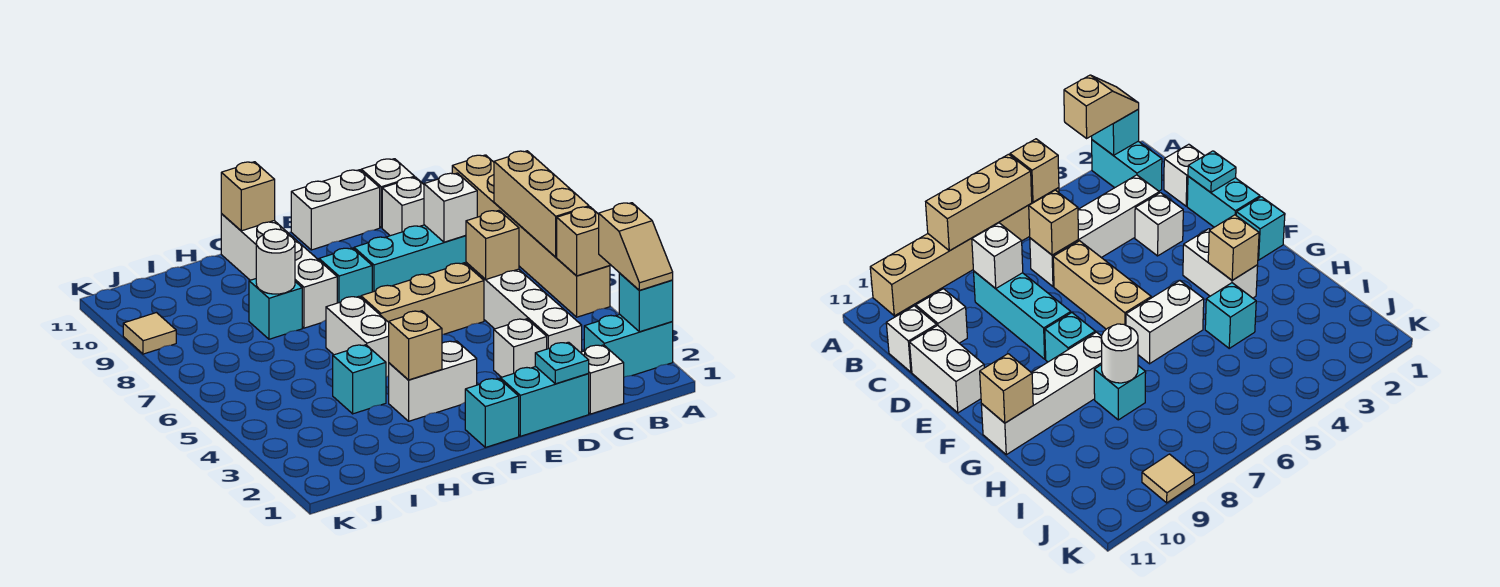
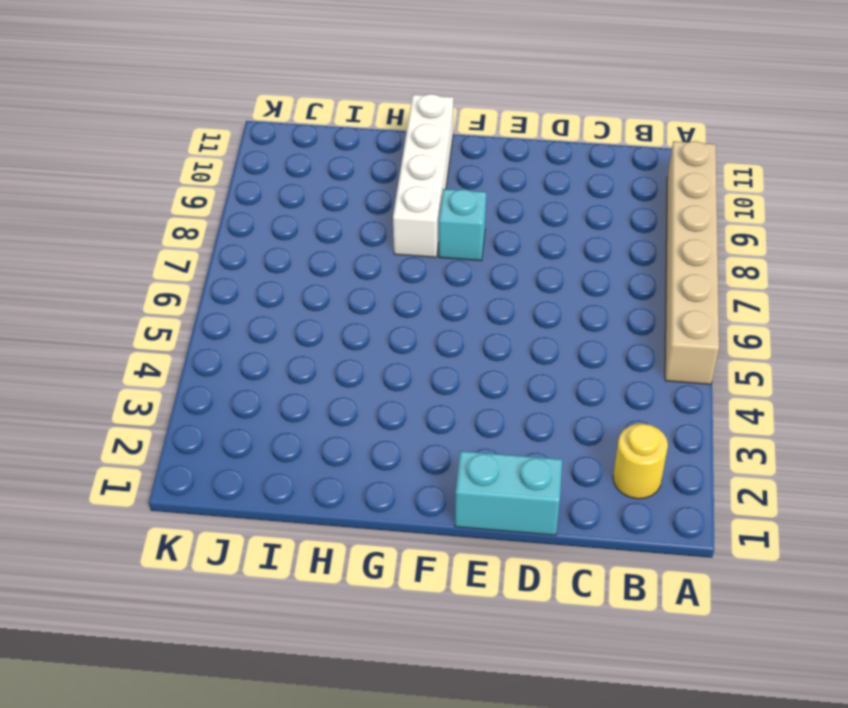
yellow round brick B2 level 1 -> cyan brick A2:B2 level 1
none -> white brick C1 level 1
none -> white brick C3:C6 level 1
none -> cyan brick C8:E8 level 1

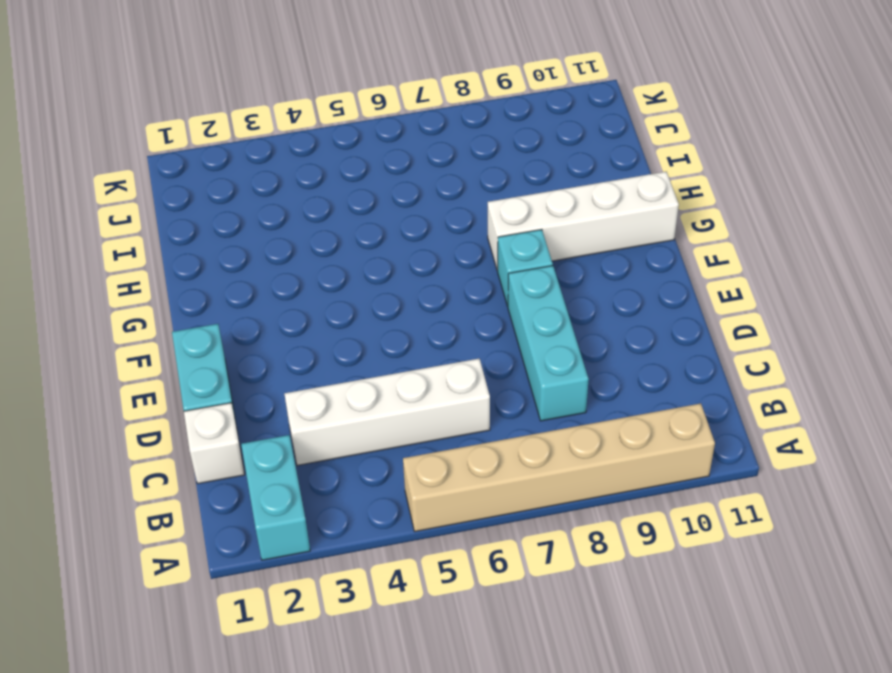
none -> white brick C10 level 1
none -> white brick C11 level 1
none -> white brick D3 level 1

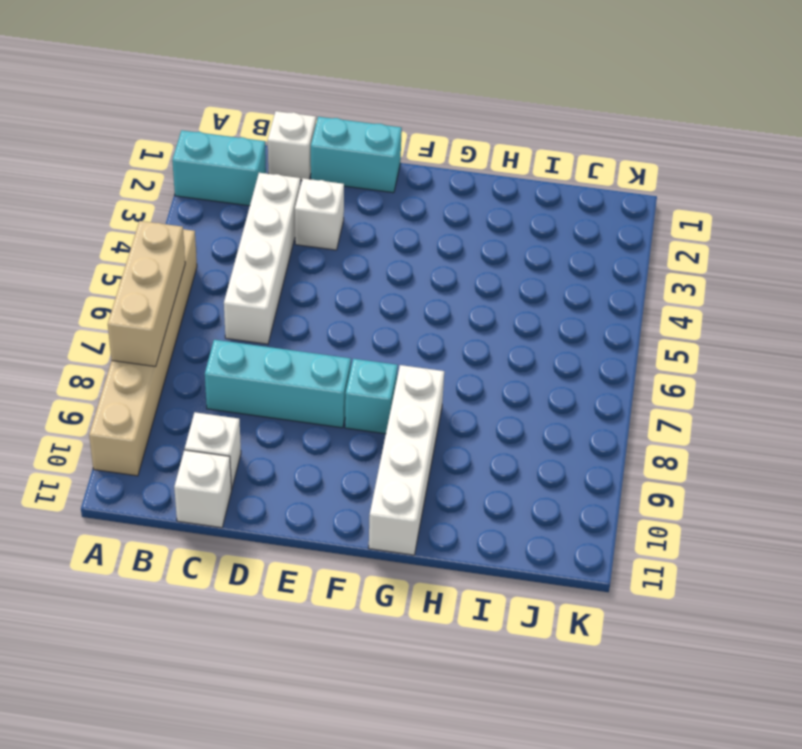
none -> tan brick D6:F6 level 1
none -> white brick D11:E11 level 1
none -> cyan brick F1 level 1

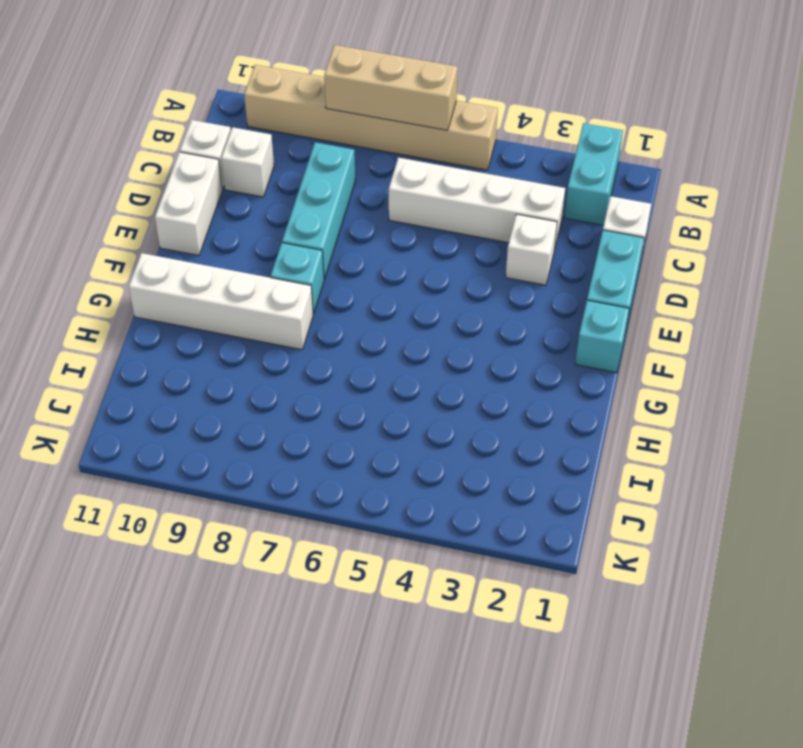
none -> tan brick D6:F6 level 1
none -> white brick F3:G3 level 1
none -> white brick G5:G6 level 1

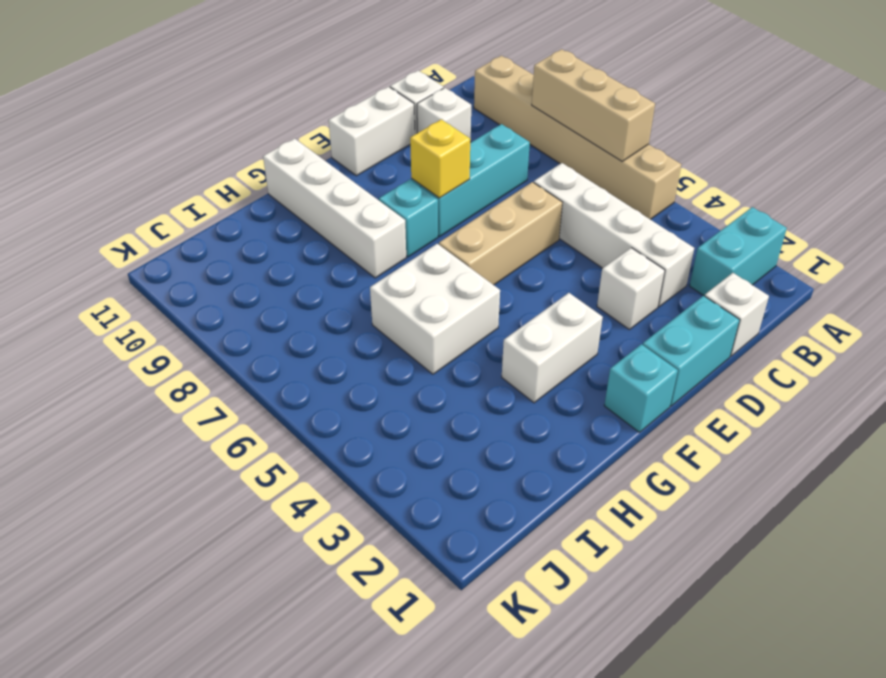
yellow brick E8 level 2 -> none
white brick G5:H6 level 1 -> white brick G5:G6 level 1
none -> cyan brick H4 level 1
none -> cyan brick H8 level 1
none -> tan tile K9 level 1

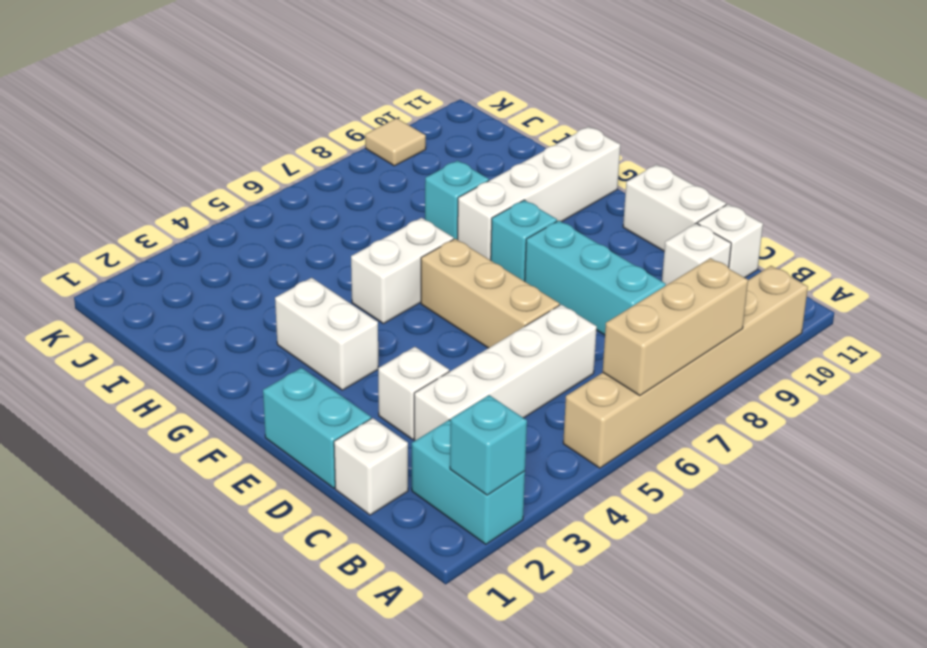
none -> cyan brick F1 level 1
none -> cyan brick H4 level 1
none -> tan brick A5 level 2

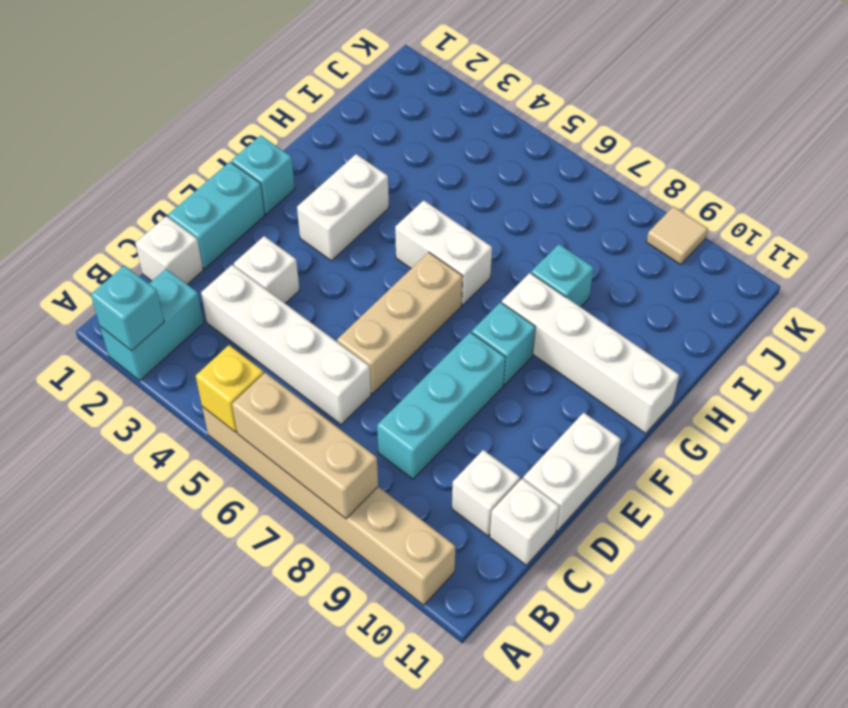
yellow brick A5 level 2 -> tan brick A5 level 2
none -> cyan brick H4 level 1
none -> tan brick C6 level 2
none -> white brick C8 level 2

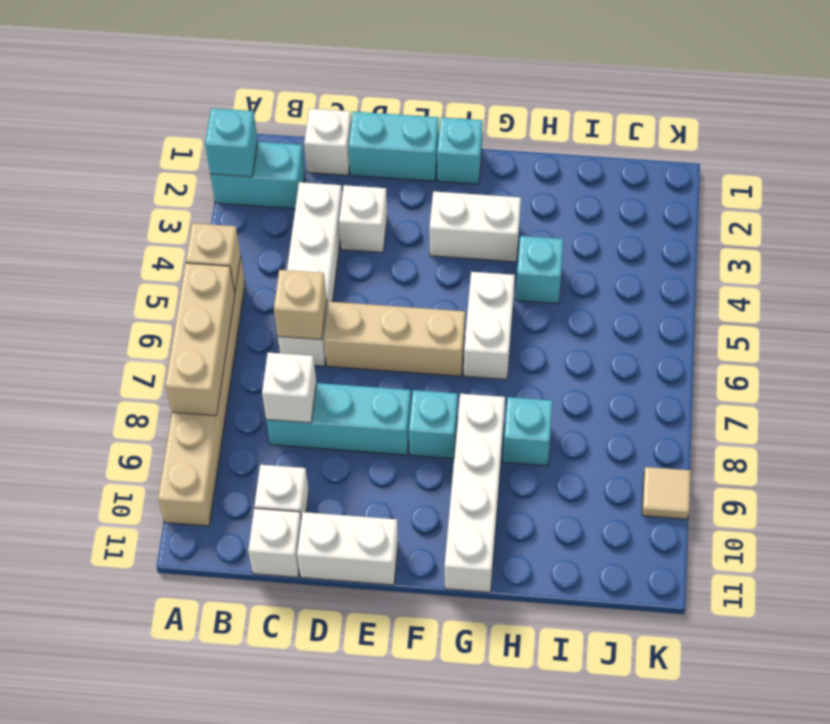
none -> cyan plate D1 level 2
none -> tan brick G3 level 2
none -> tan brick G11 level 2

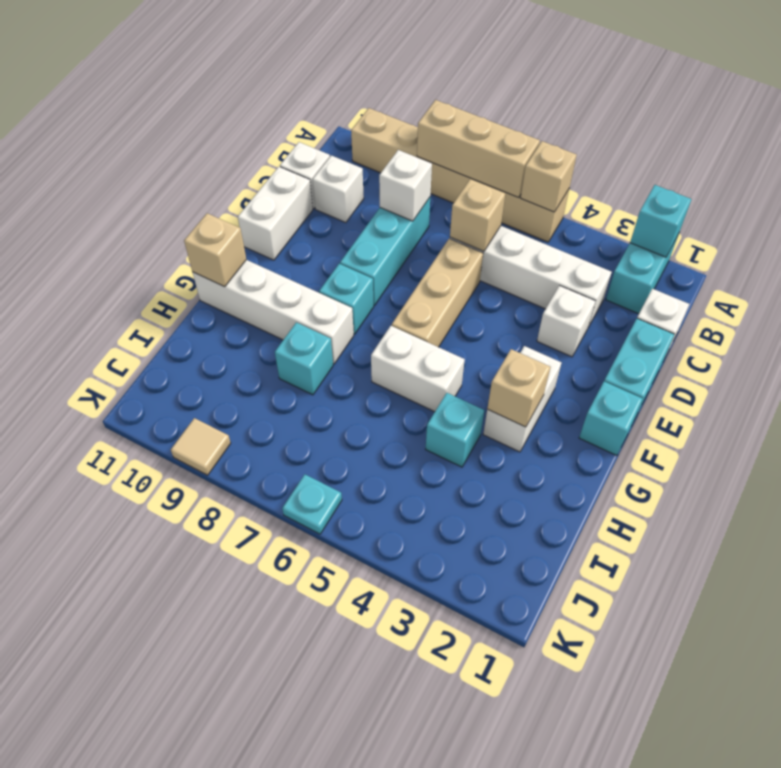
cyan plate K6 level 1 -> cyan plate D1 level 2
none -> white round brick H8 level 2
none -> tan slope A2:A3 level 3 top 3

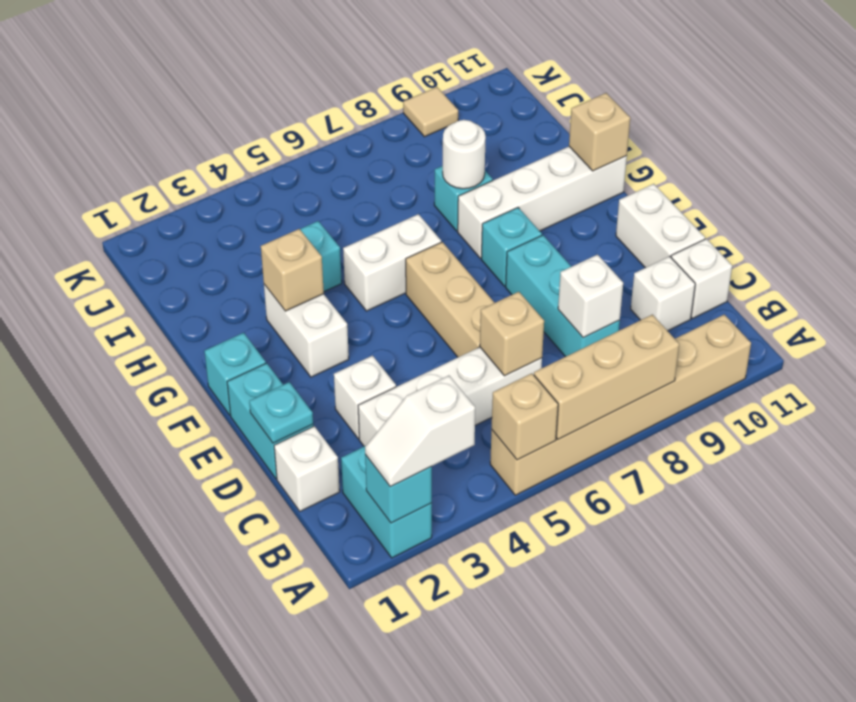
white slope A2:A3 level 3 top 3 -> tan slope A2:A3 level 3 top 3

